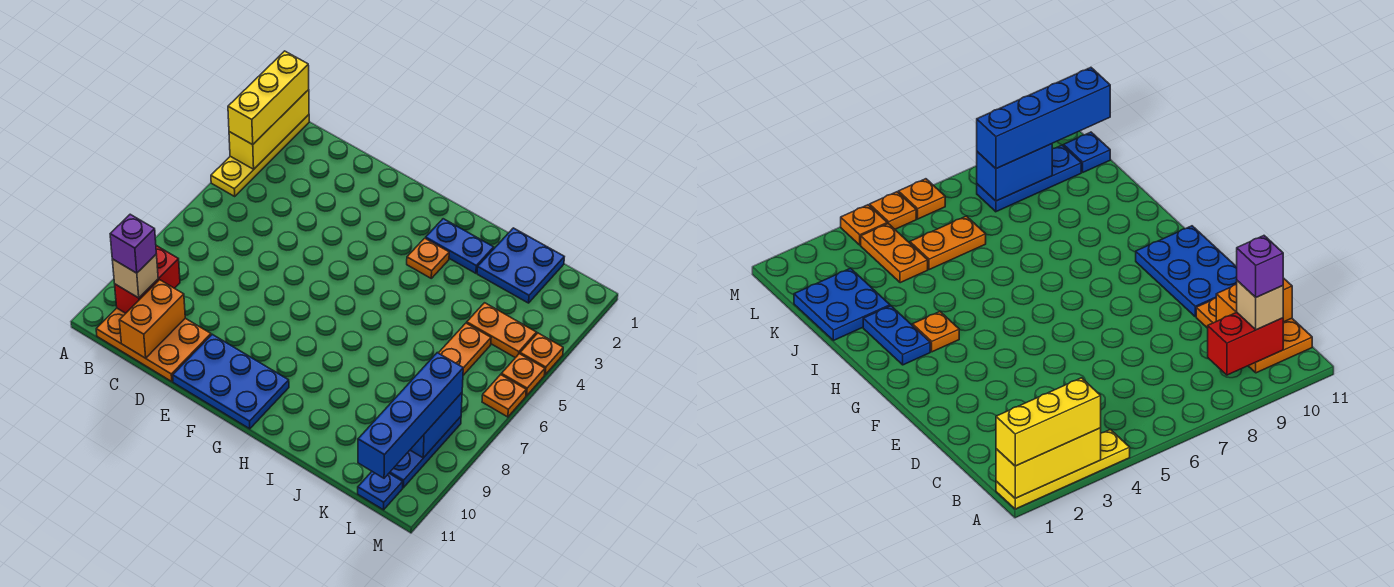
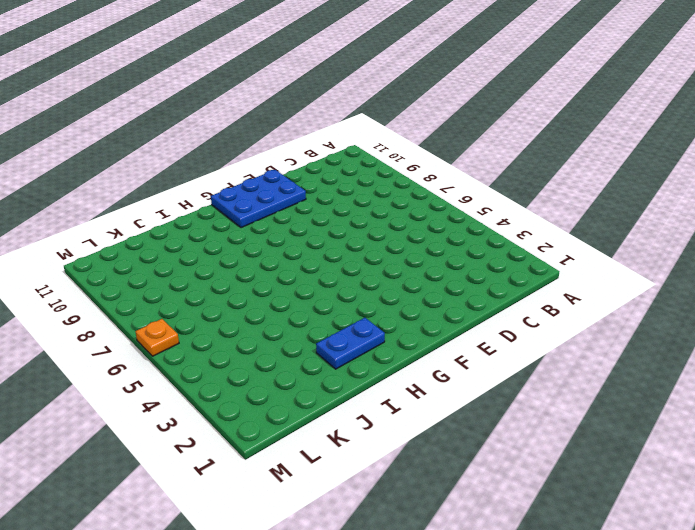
none -> yellow plate A1:A4 level 1
none -> orange plate B10:D11 level 1
none -> orange plate H3 level 1

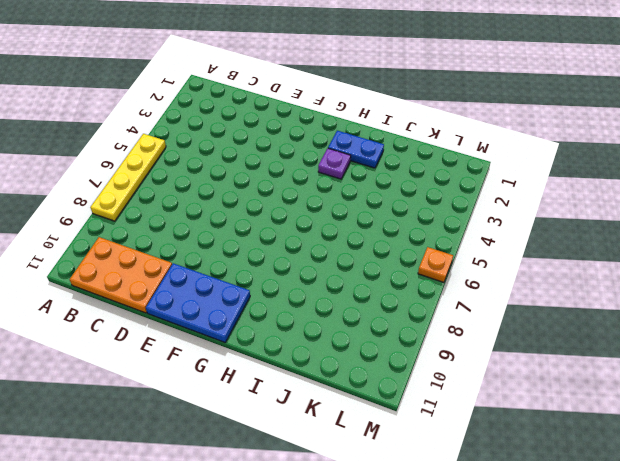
yellow plate A5:A8 level 1 -> yellow plate A1:A4 level 1
purple plate H3 level 1 -> orange plate H3 level 1
none -> blue plate J1:K2 level 1
none -> orange plate K4:L4 level 1
none -> orange plate K5:K6 level 1

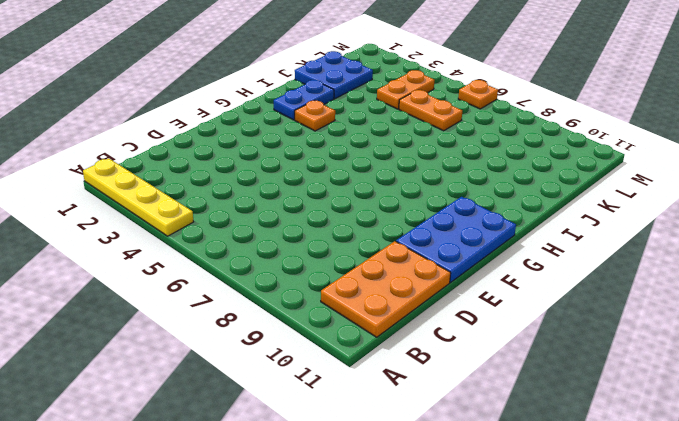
none -> blue plate L8:L10 level 1
none -> blue plate L11 level 1
none -> orange plate M4 level 1

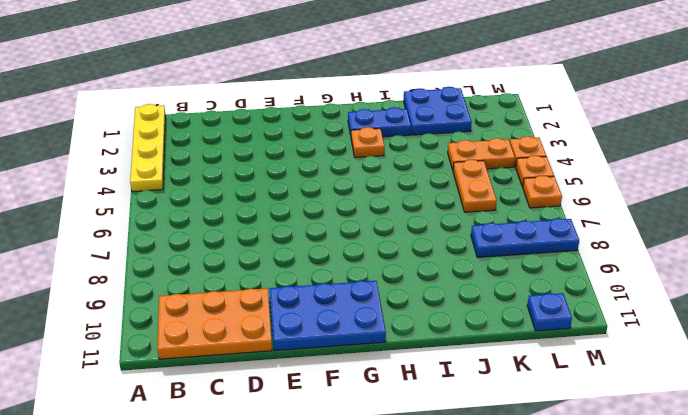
blue plate K8:M8 level 1 -> blue plate L8:L10 level 1
none -> yellow brick A1:A3 level 2
none -> red brick B9:B10 level 2
none -> orange brick C10:C11 level 2

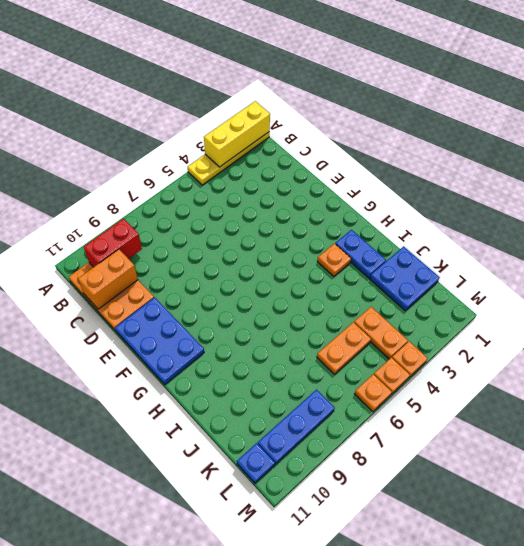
none -> blue brick L8:L9 level 2
none -> yellow brick A1:A3 level 3
none -> tan brick B10 level 3

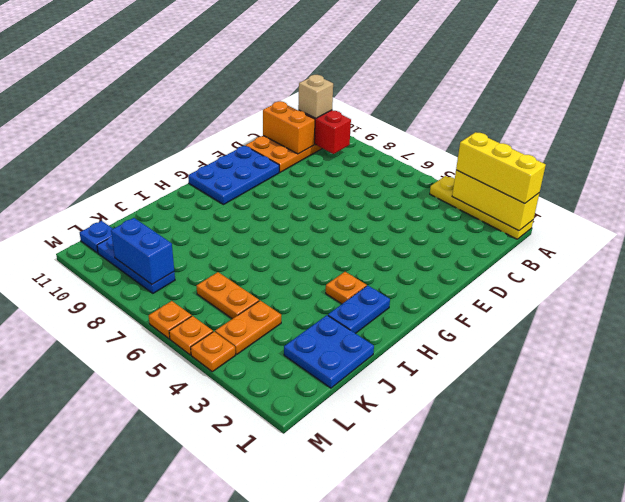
none -> blue brick L8:L11 level 3
none -> purple brick B10 level 4

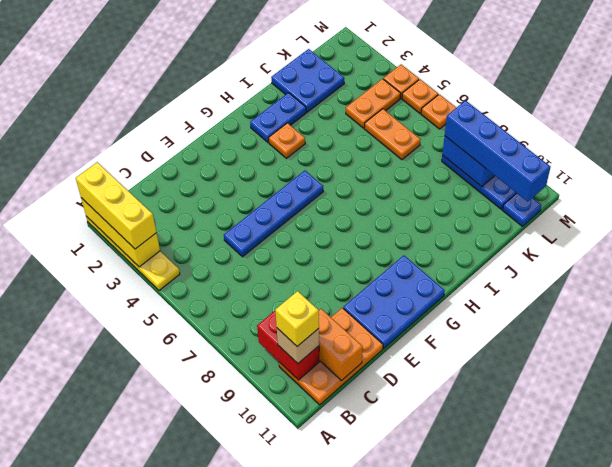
yellow brick B10 level 4 -> purple brick B10 level 4
blue plate D5:G5 level 1 -> none

